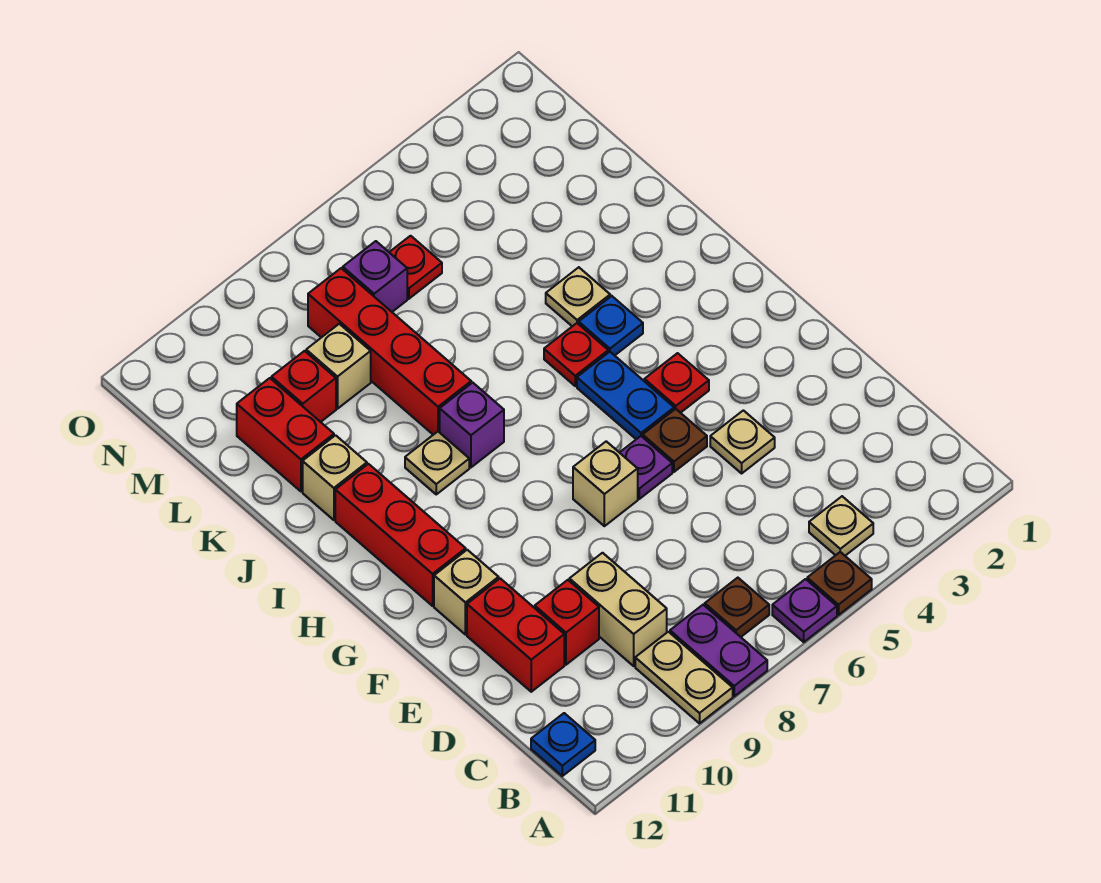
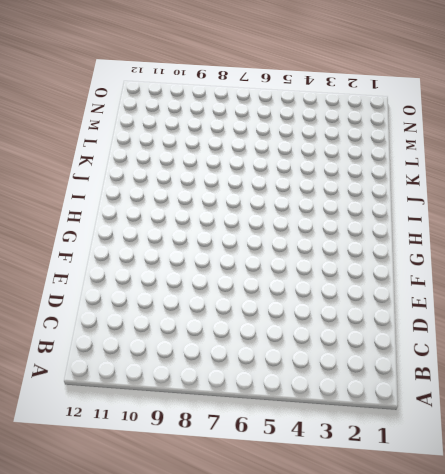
none -> brown plate A5 level 1
none -> purple plate A6 level 1
none -> purple plate A8:B8 level 1
none -> tan plate A9:B9 level 1

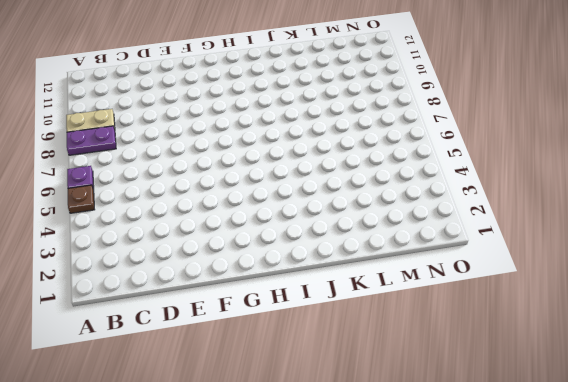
none -> tan plate B4 level 1
none -> brown plate B7 level 1
none -> blue plate B12 level 1
none -> tan brick C9:D9 level 1

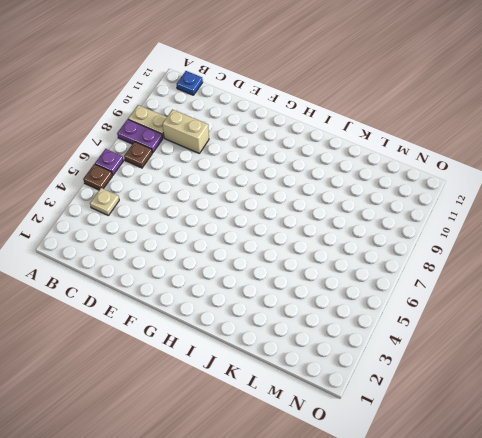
none -> red brick D10 level 1
none -> red brick D11:E11 level 1
none -> tan plate E4 level 1
none -> brown plate F5 level 1

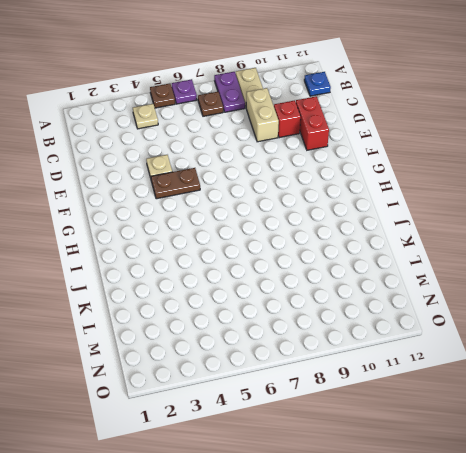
brown plate F4:F5 level 1 -> brown plate F5 level 1
none -> purple plate F6 level 1
none -> tan brick F7 level 1
none -> tan brick F11 level 1
none -> red plate G4 level 1

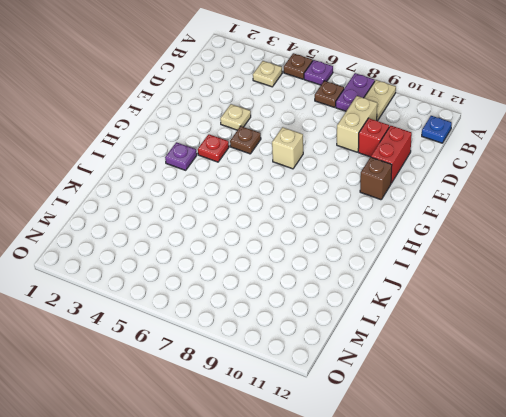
brown brick F11 level 1 -> tan brick F11 level 1
purple plate H3 level 1 -> purple plate F6 level 1
none -> blue plate G5:H5 level 1
none -> red brick G11:I11 level 1
none -> blue plate I4 level 1
none -> red plate I5 level 1

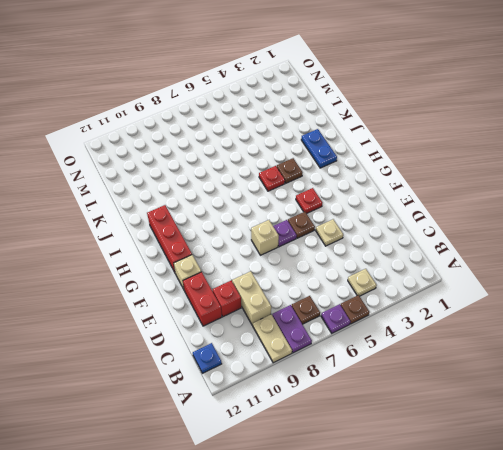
blue plate I2:J2 level 1 -> blue plate G5:H5 level 1
brown plate I4 level 1 -> blue plate I4 level 1
none -> purple brick I8 level 1
none -> tan plate I9 level 1
none -> tan plate J4 level 1
none -> red brick J8:M8 level 1

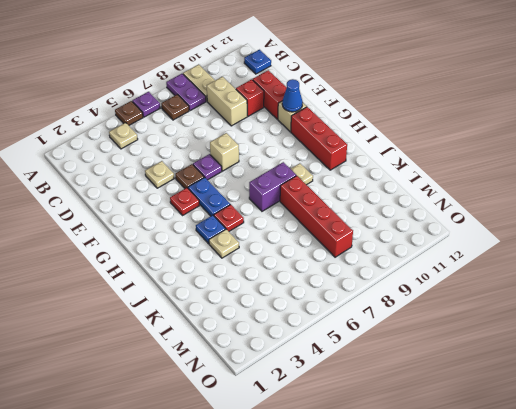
blue cone F11 level 2 -> none
purple brick I7:I8 level 1 -> purple brick I8 level 1
none -> tan brick J11 level 1
none -> red brick K11:L11 level 1
none -> tan brick L9 level 1
none -> red brick L10 level 1

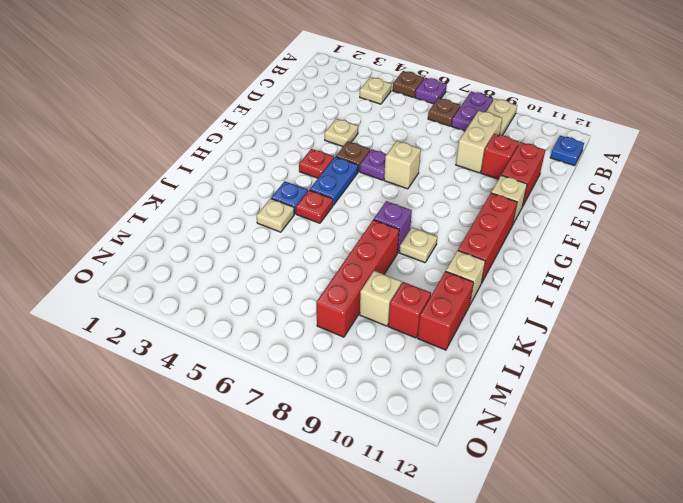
none -> red plate M6 level 1
none -> purple brick M7 level 1

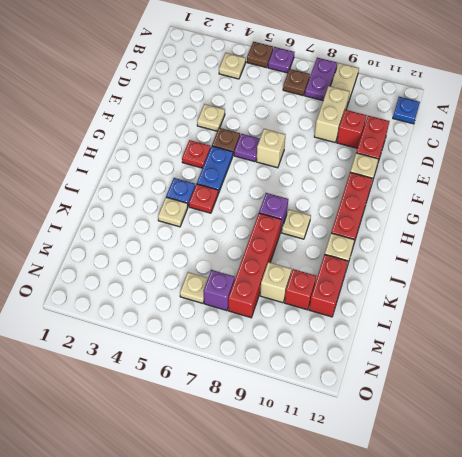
tan plate M6 level 1 -> red plate M6 level 1

